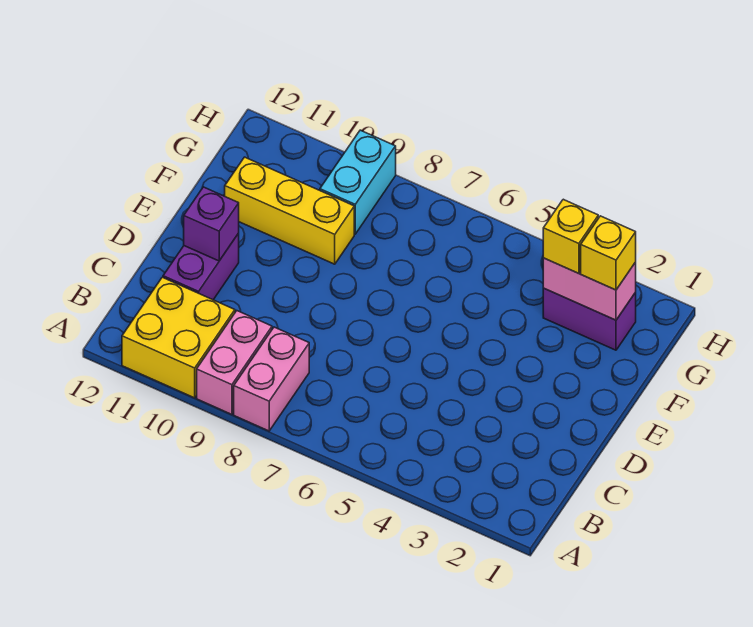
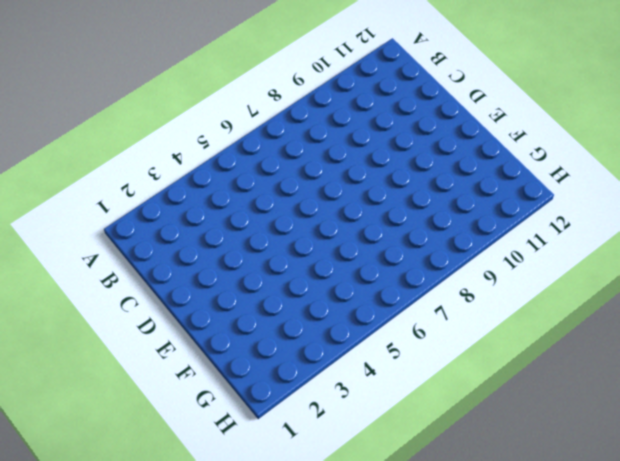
none -> pink brick A8:B8 level 1
none -> pink brick A9:B9 level 1

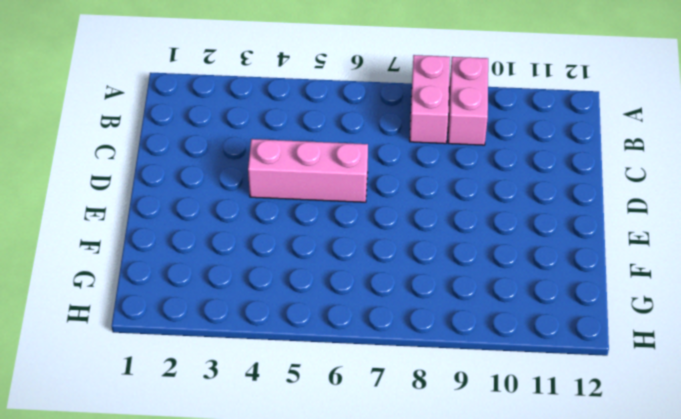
pink brick D4:D6 level 1 -> none
none -> yellow brick A10:B11 level 1
none -> purple brick C11:D11 level 1

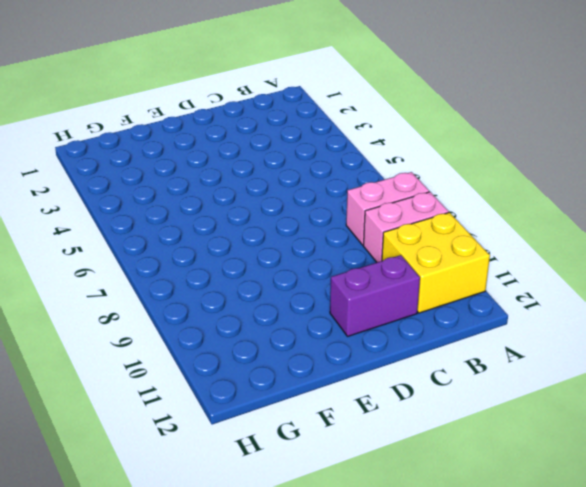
none -> yellow brick F9:F11 level 1
none -> purple brick G2:G3 level 1

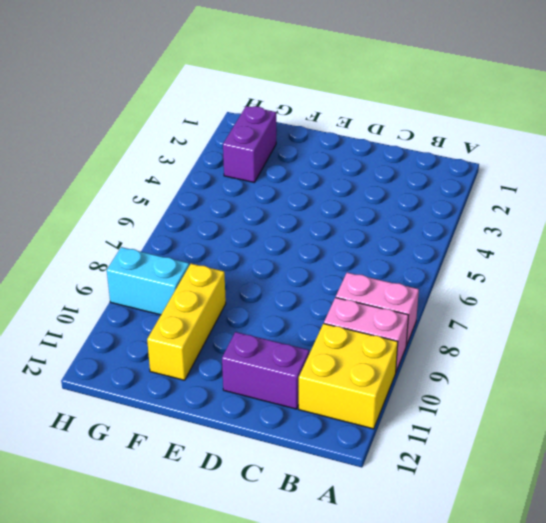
none -> purple brick D11 level 2
none -> pink brick G2:G3 level 2

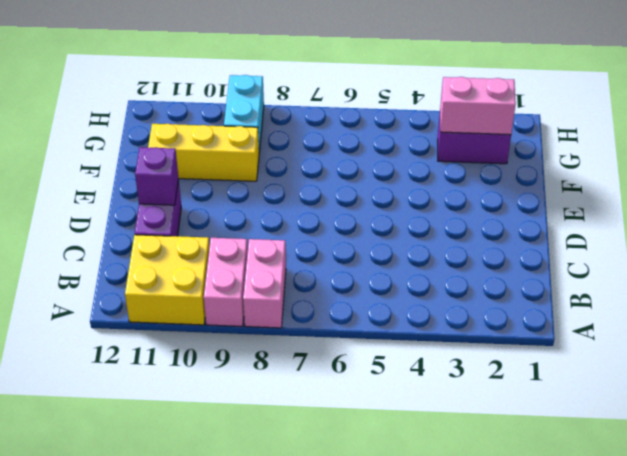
none -> yellow brick G2 level 3
none -> yellow brick G3 level 3

